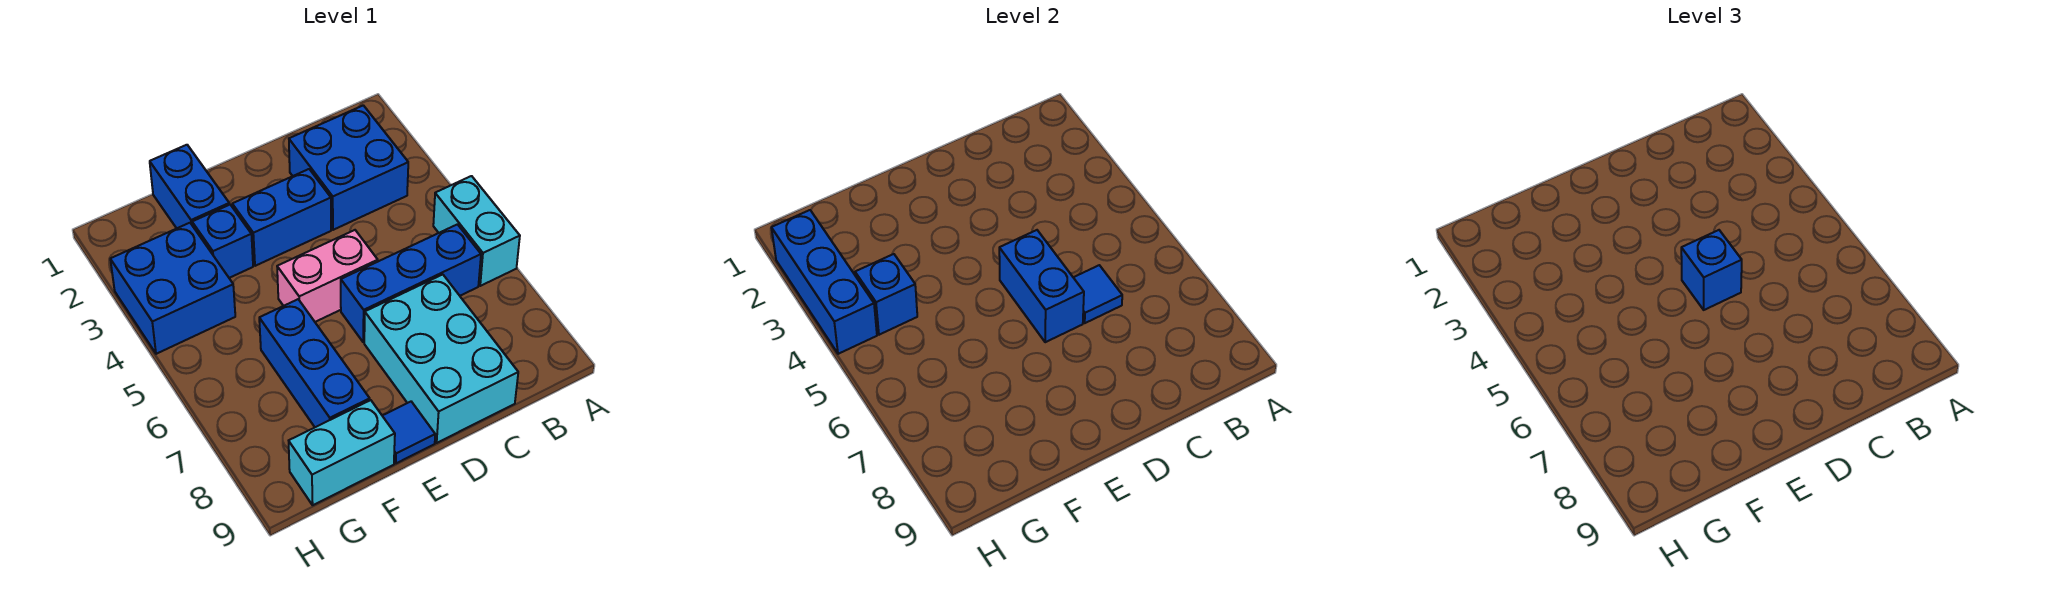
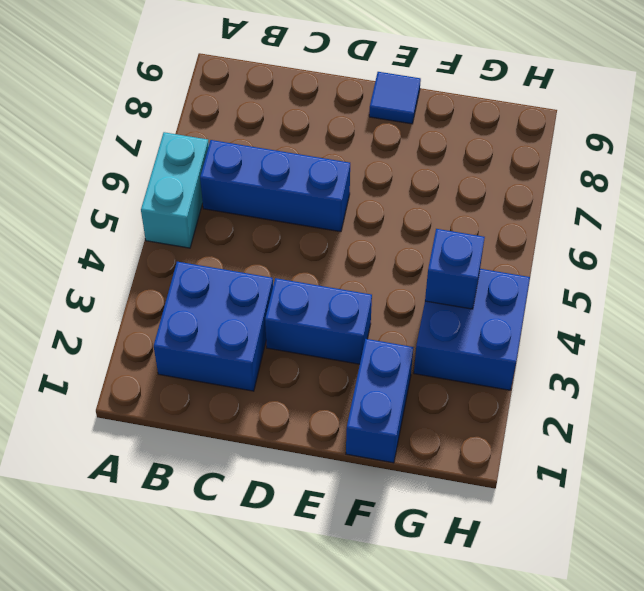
none -> cyan brick C7:D9 level 1
none -> pink brick D5:E5 level 1
none -> blue brick F3 level 1

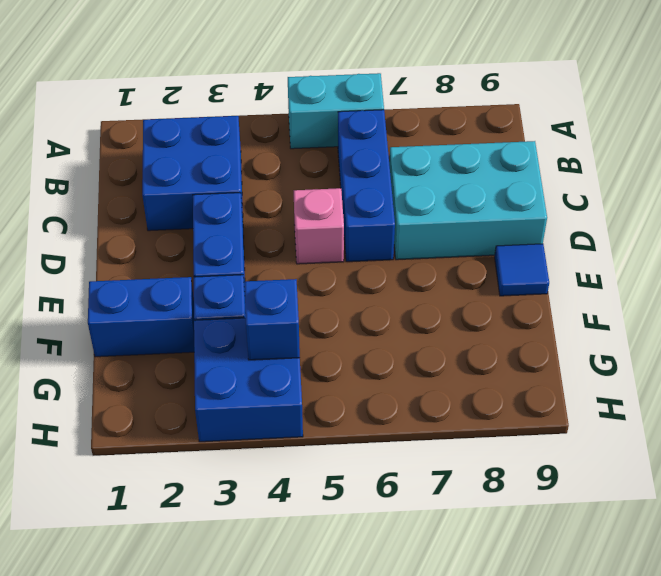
pink brick D5 level 1 -> pink brick D5:E5 level 1
none -> blue brick F6:F8 level 1
none -> cyan brick F9:G9 level 1
none -> blue tile C6 level 2

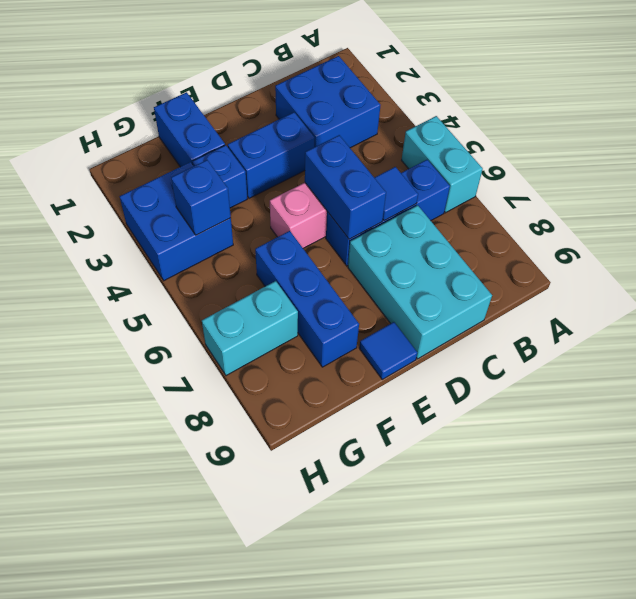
cyan brick G7:H7 level 1 -> cyan brick F9:G9 level 1
none -> blue brick H2:H4 level 2
none -> blue brick D5 level 3

